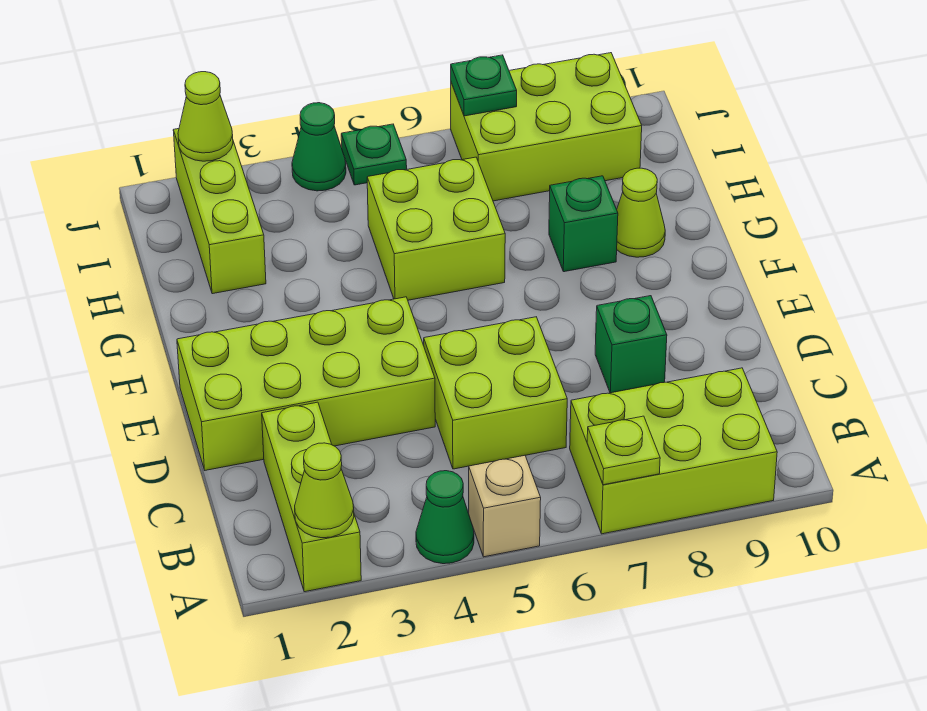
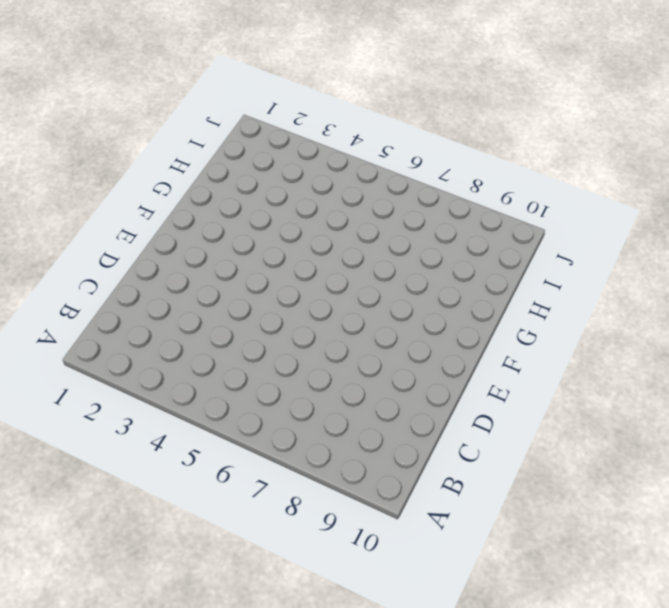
none -> lime brick A2:C2 level 1
none -> green cone A4 level 1
none -> tan brick A5 level 1

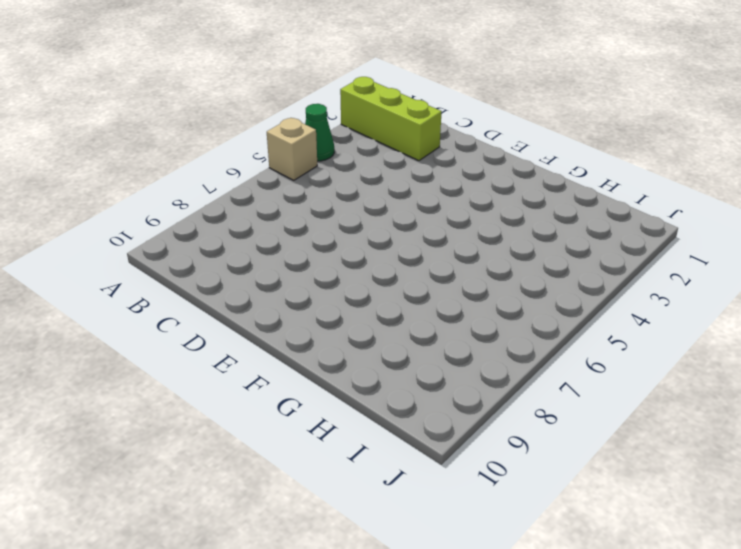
none -> lime brick A7:B9 level 1
none -> lime brick C5:D6 level 1
none -> lime brick D1:E4 level 1

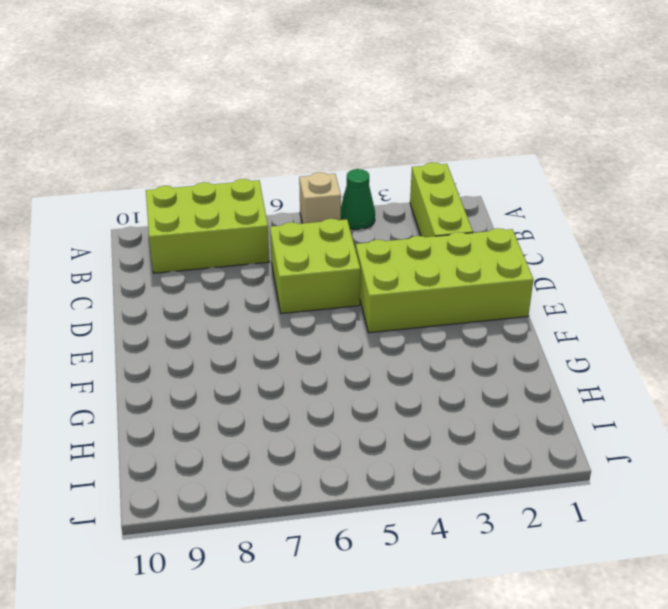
none -> green brick D8 level 1
none -> lime brick G5:H6 level 1
none -> green brick G8 level 1

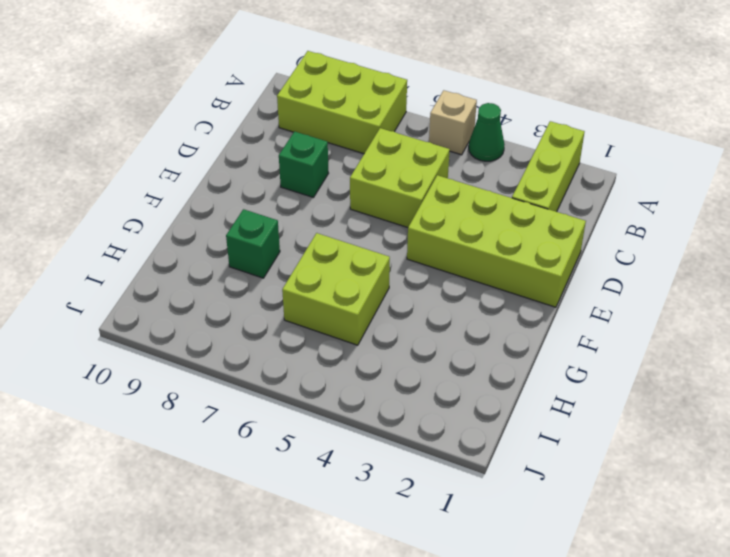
none -> lime cone G9 level 1
none -> lime brick H2:J2 level 1
none -> lime brick I7:J9 level 1

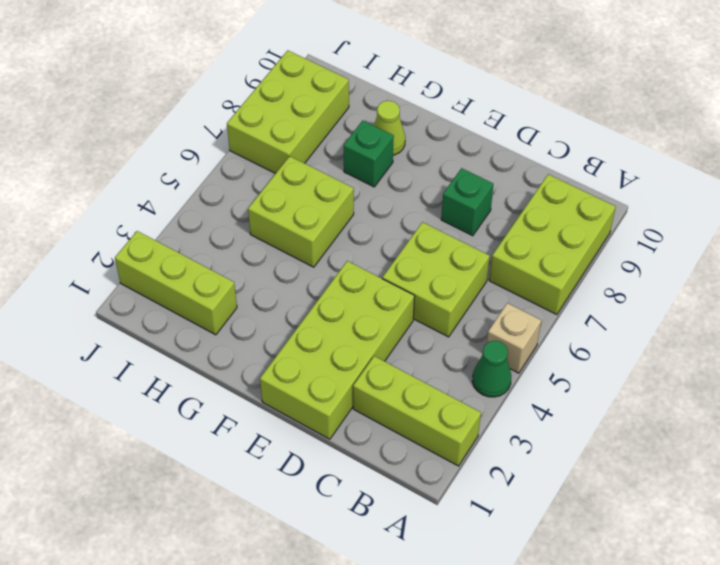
none -> green cone J4 level 1
none -> green plate J5 level 1
none -> lime cone A2 level 2

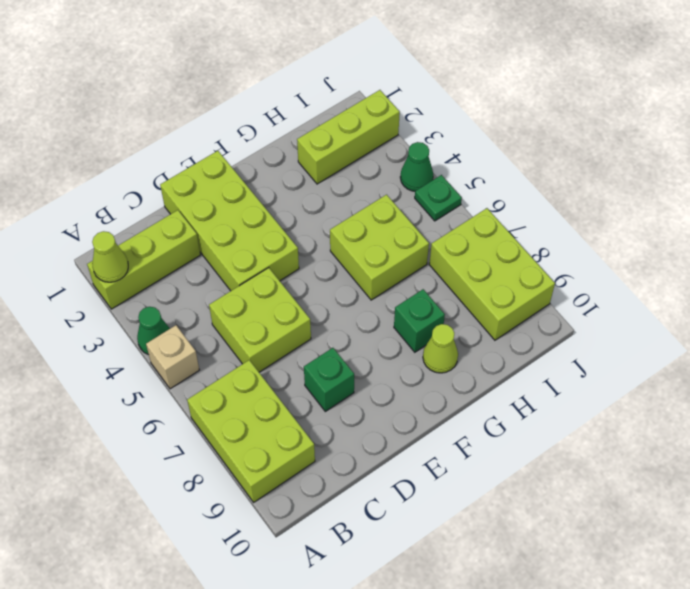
none -> lime plate A7 level 2
none -> lime cone J2 level 2
none -> green plate J7 level 2

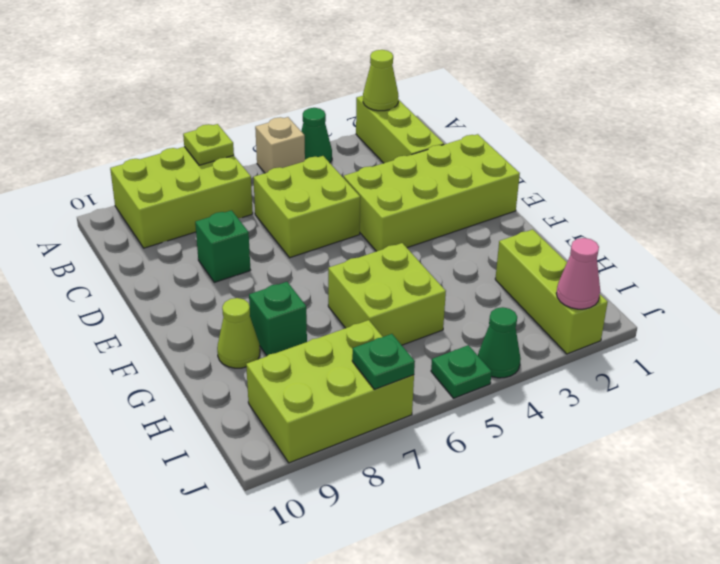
pink cone J2 level 2 -> lime cone J2 level 2

